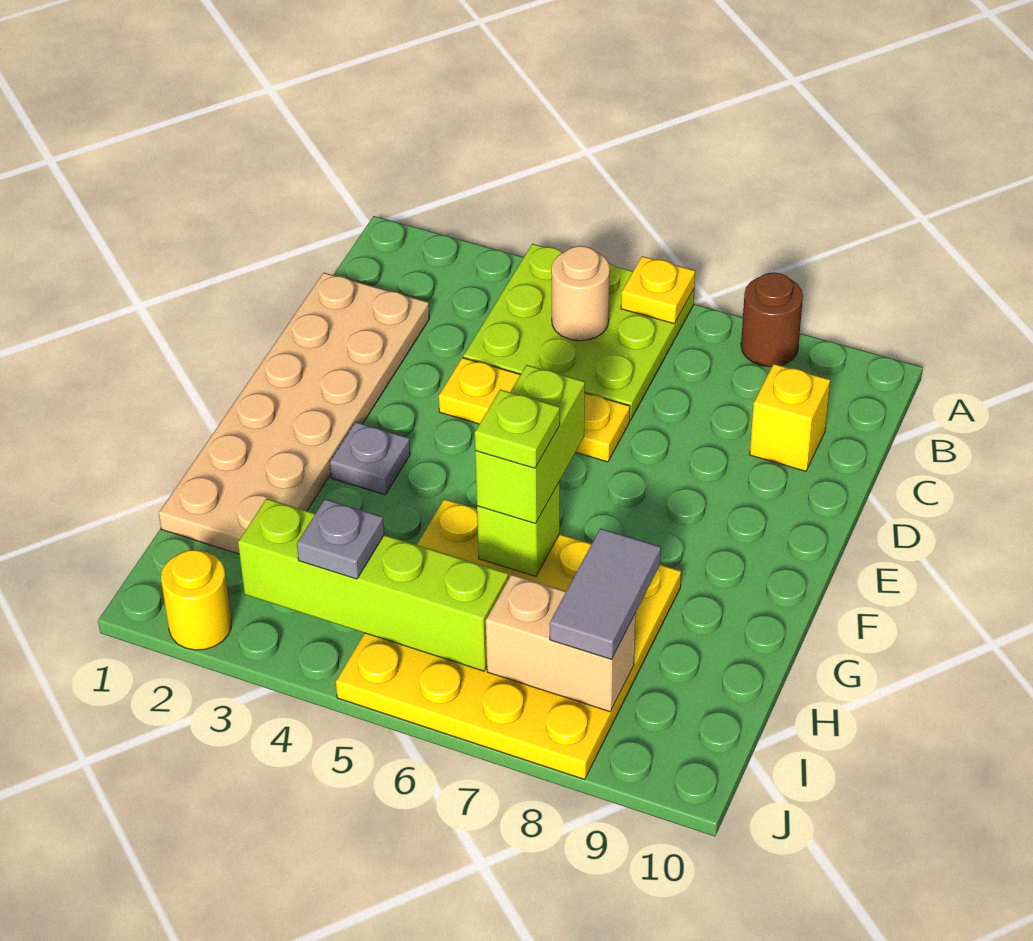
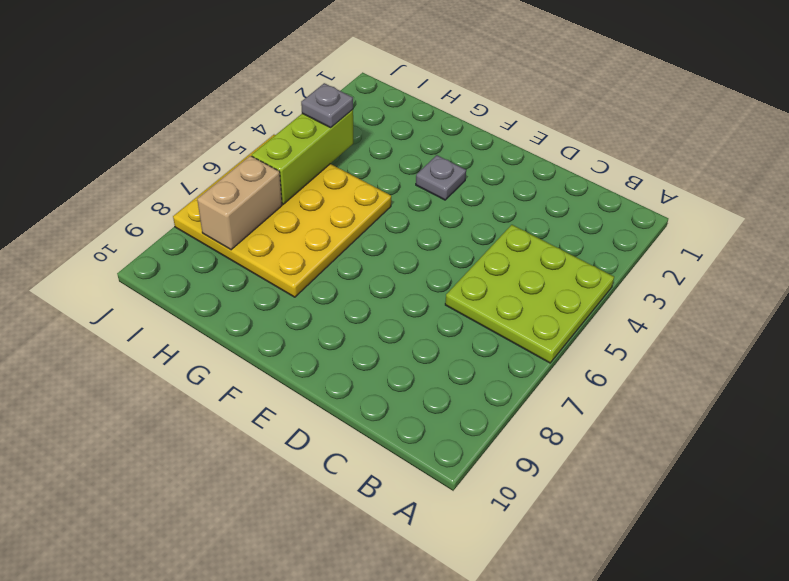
lime brick I4:I6 level 2 -> lime brick I3:I6 level 2
none -> brown round brick A8 level 1
none -> tan plate C1:H2 level 1
none -> yellow brick C9 level 1

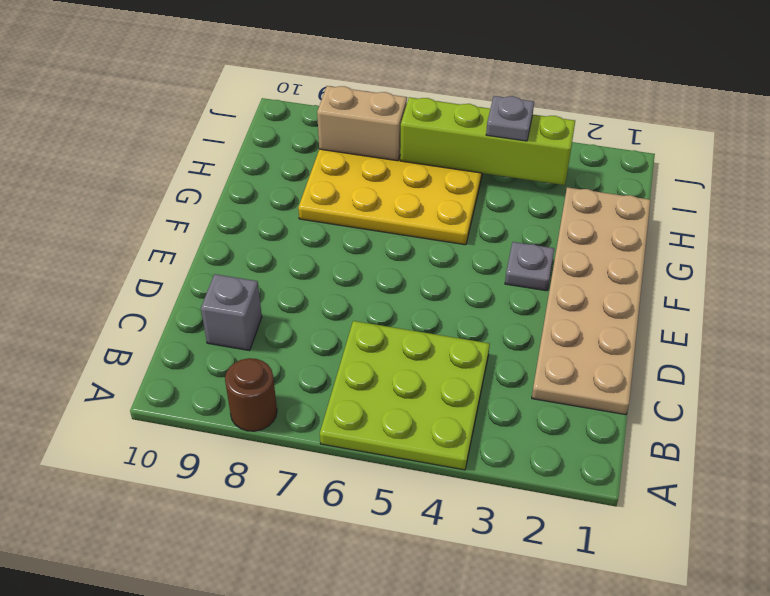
grey brick C9 level 1 -> yellow brick C9 level 1
none -> yellow plate D4:D6 level 1
none -> yellow round brick J2 level 1
none -> yellow plate A6 level 2

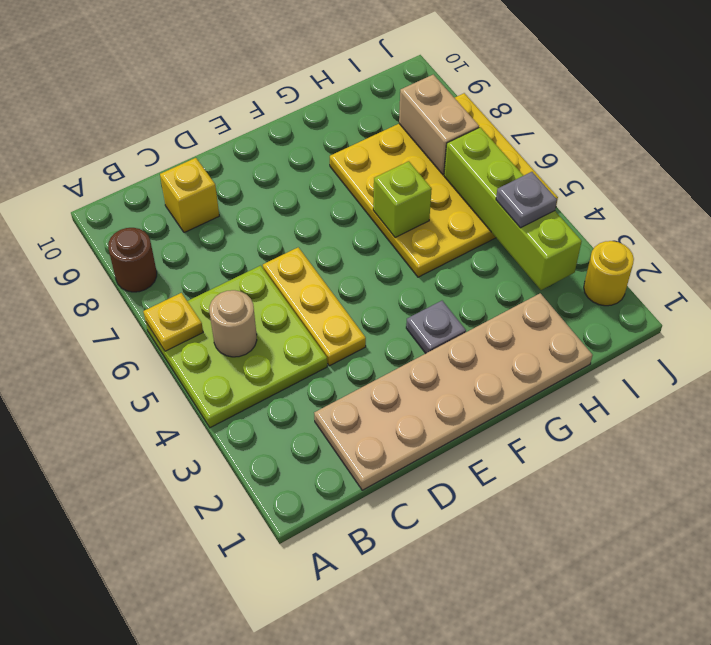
none -> lime brick F6:G6 level 3
none -> grey tile H8:I8 level 3
none -> lime plate G6 level 4

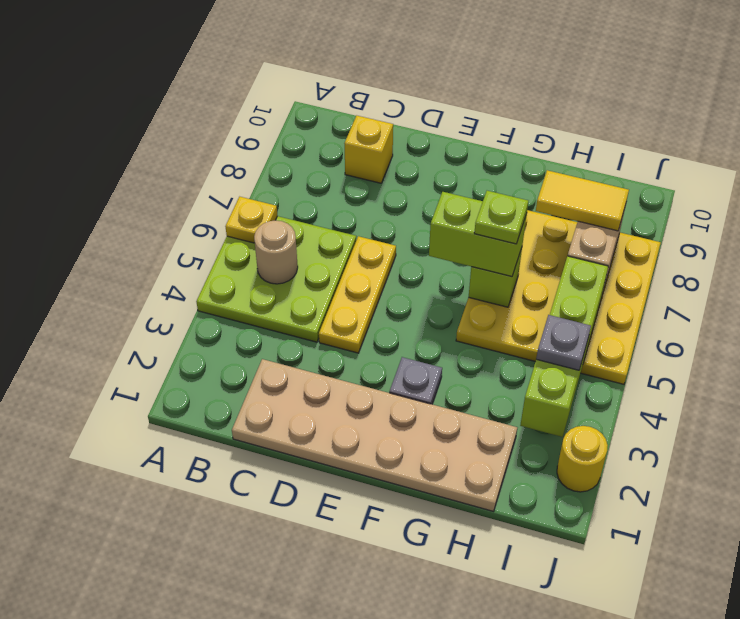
yellow tile H8:I8 level 3 -> grey tile H8:I8 level 3
none -> brown round brick A8 level 1

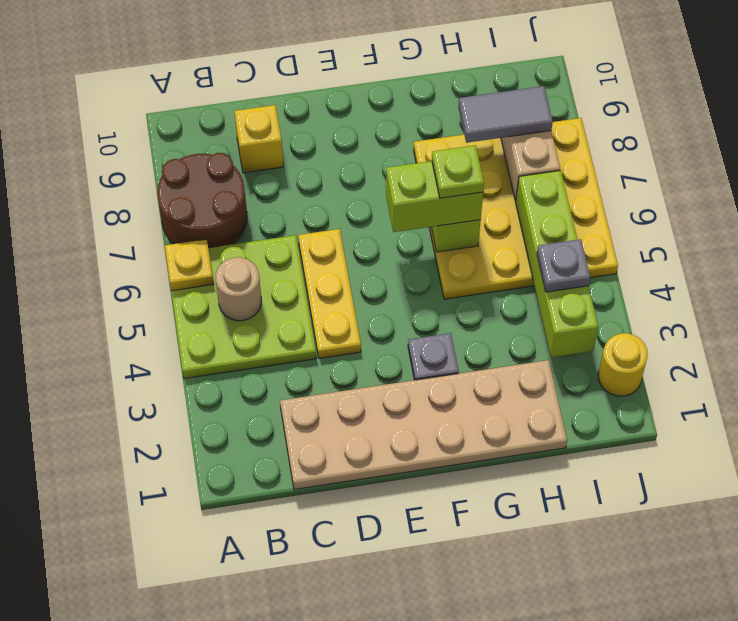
brown round brick A7:B8 level 1 -> brown round brick A8 level 1

